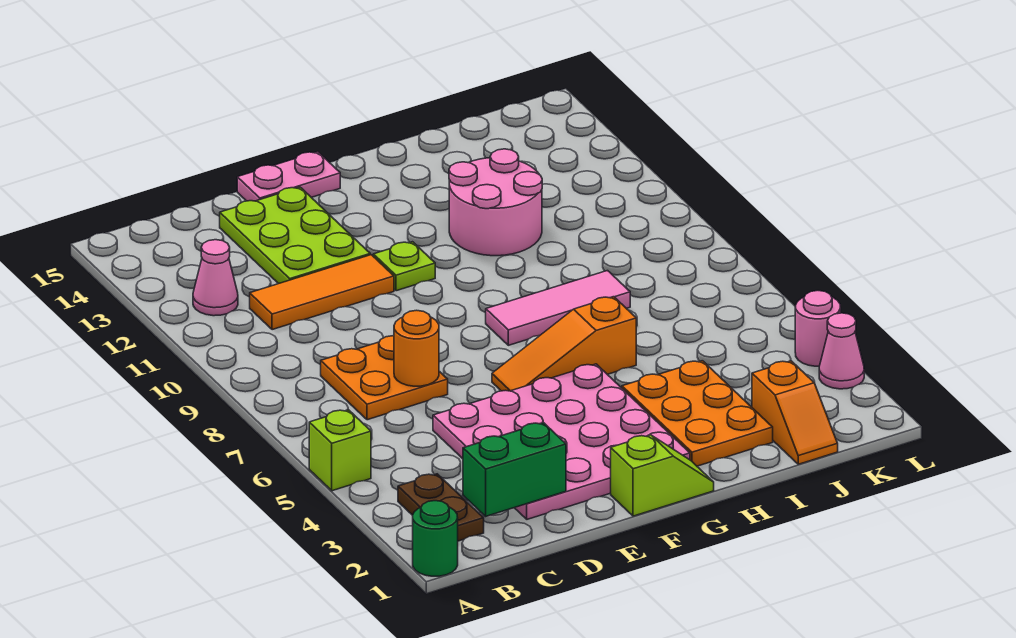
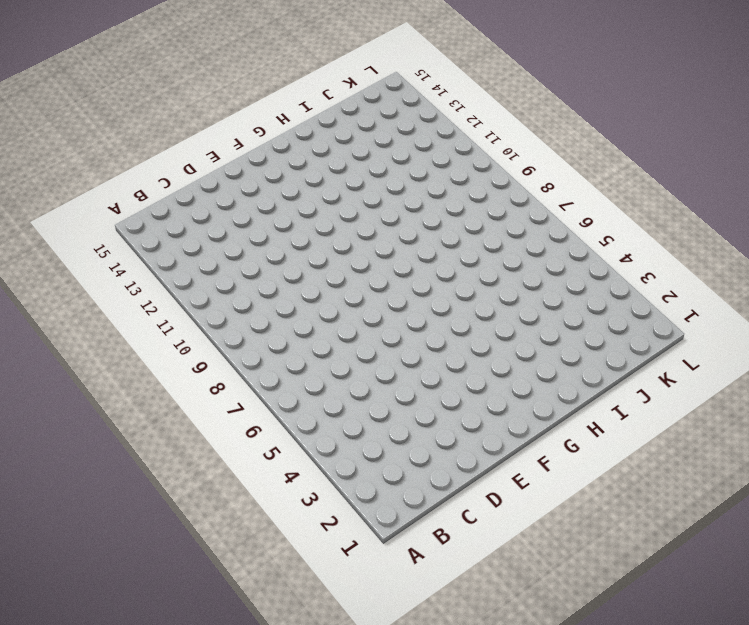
none -> green round brick A1 level 1
none -> lime brick A5 level 1
none -> brown plate B2:B3 level 1

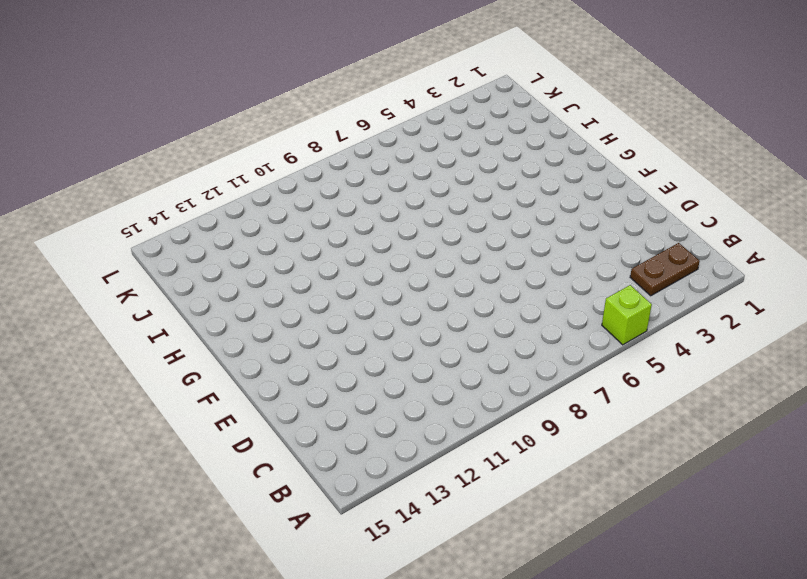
none -> green round brick A1 level 1
none -> pink cone B12 level 1
none -> orange plate C7:D8 level 1

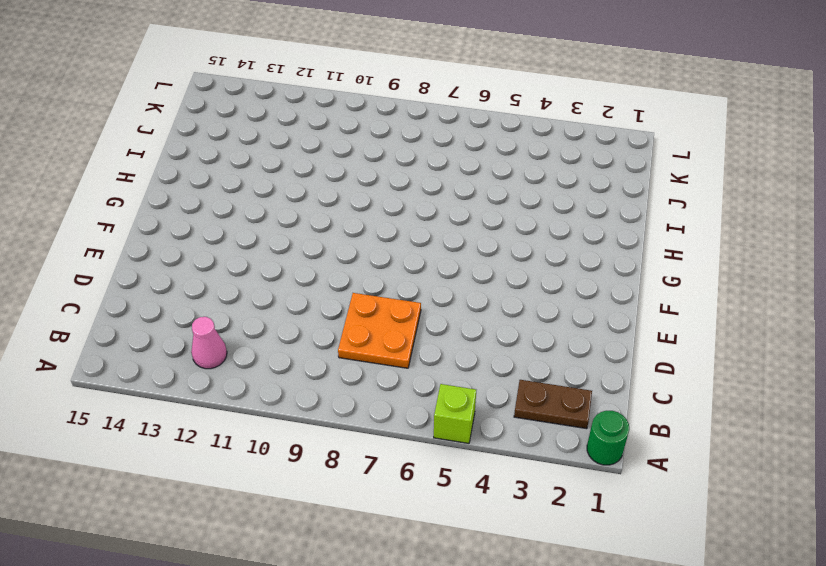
none -> orange tile C11:E11 level 1
none -> pink plate D2:G5 level 1
none -> lime plate D12:E14 level 1

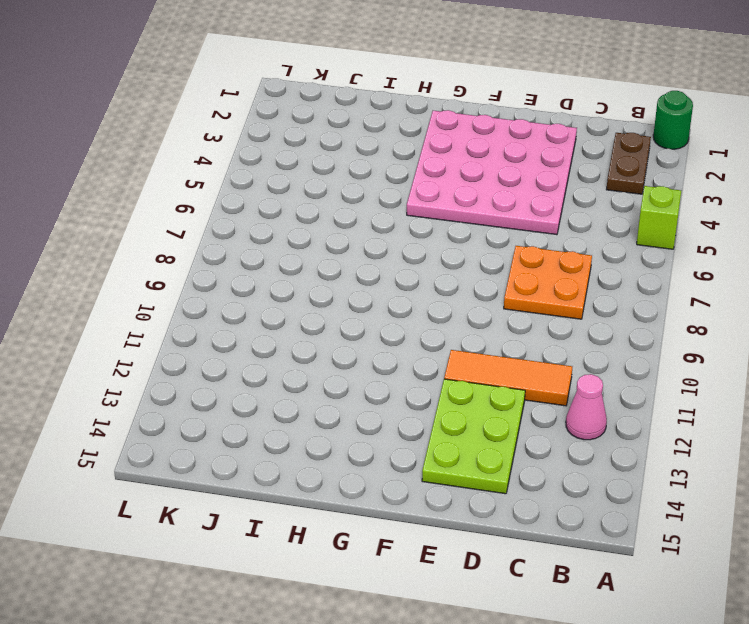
none -> pink plate E15:F15 level 1
none -> lime slope F1:G1 level 1 top F
none -> orange slope F6:H6 level 1 top H

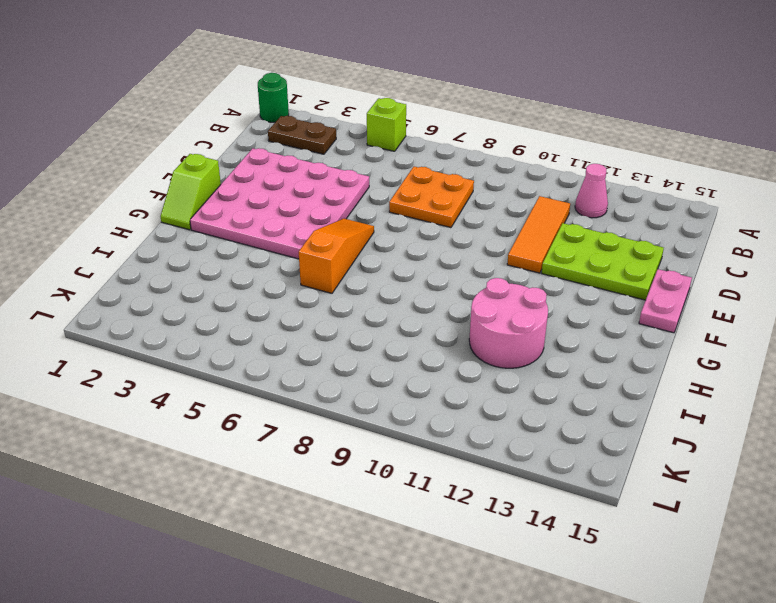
none -> lime plate F11 level 1
none -> pink tile G8:I8 level 1
none -> orange plate H2:I4 level 1

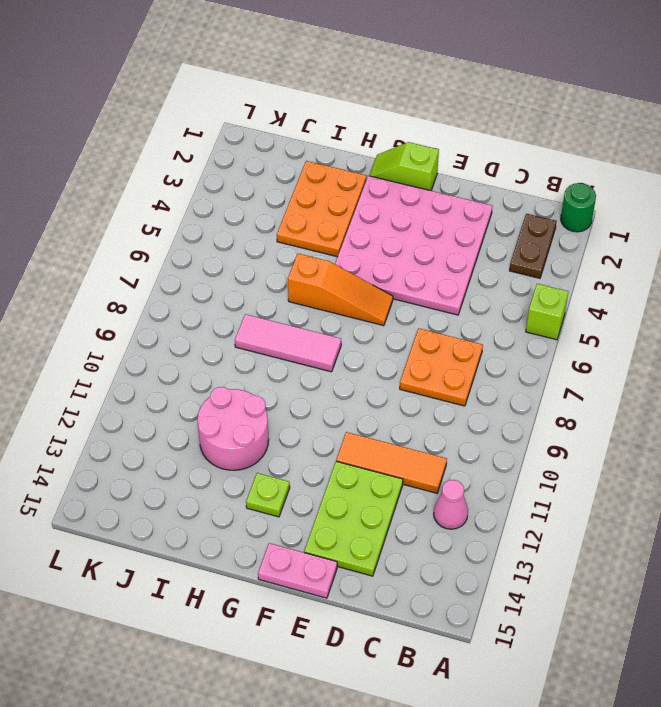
lime plate G13 level 1 -> lime plate F11 level 1
none -> orange slope J1:J2 level 1 top 2
none -> pink cone L3 level 1
none -> pink round brick L4 level 1

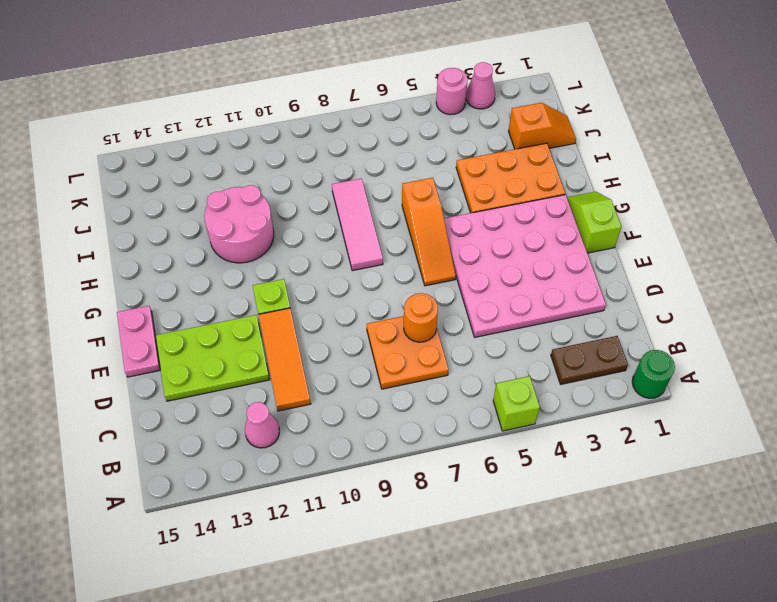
none -> green brick C2:D2 level 2

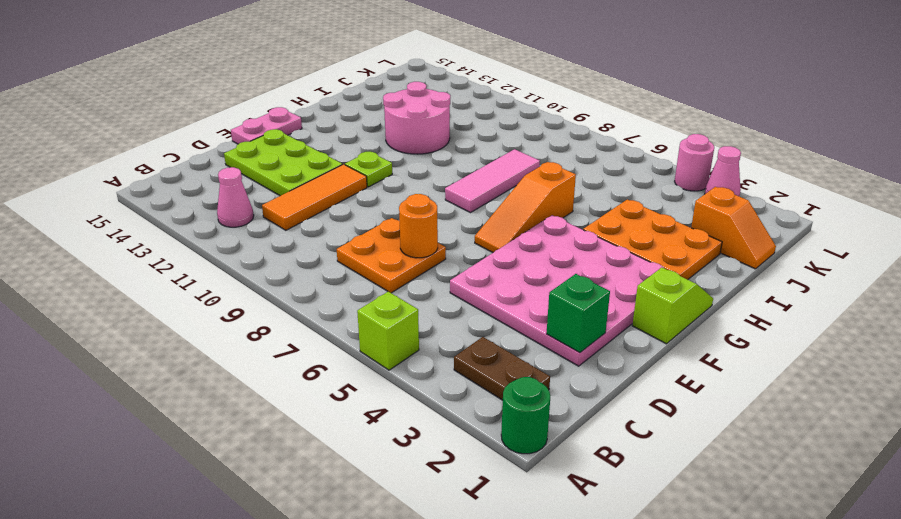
green brick D2 level 2 -> green brick C2:D2 level 2

